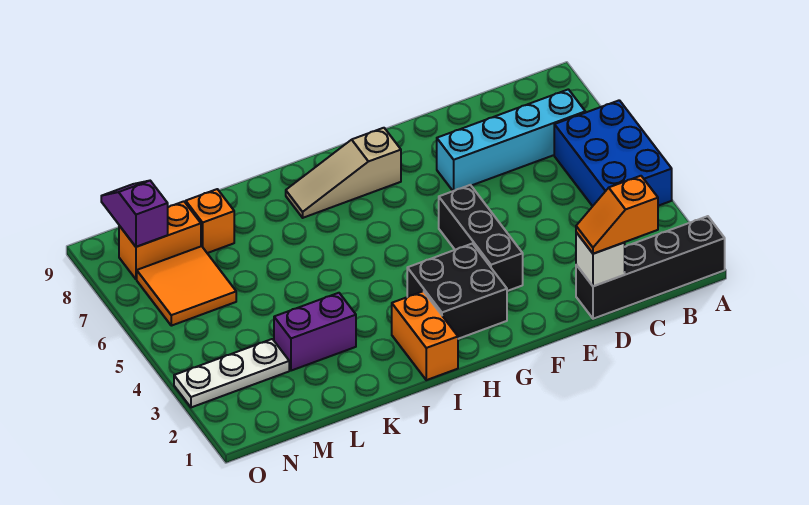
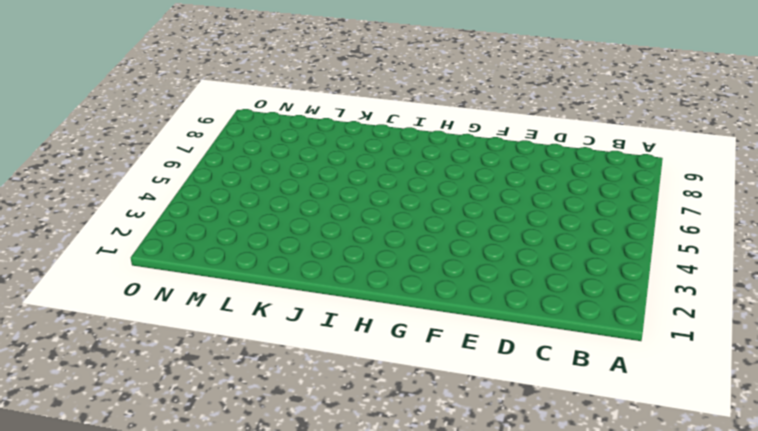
none -> black brick A1:D1 level 1
none -> blue brick A4:B6 level 1
none -> cyan brick B7:E7 level 1

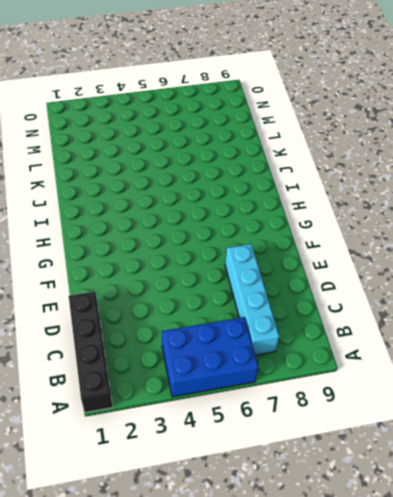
none -> black brick F3:F5 level 1
none -> black brick G2:H3 level 1
none -> tan slope G8:I8 level 1 top G

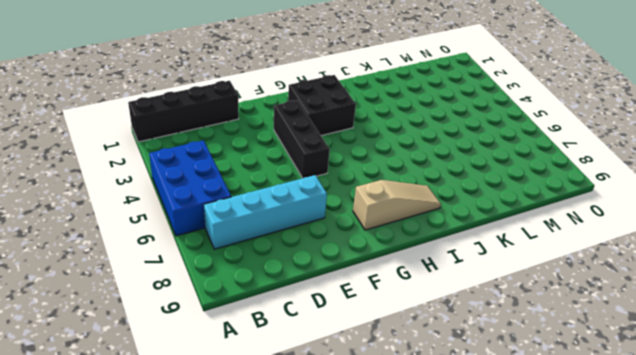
none -> orange brick I1:I2 level 1
none -> purple brick K3:L3 level 1
none -> orange brick L8 level 1

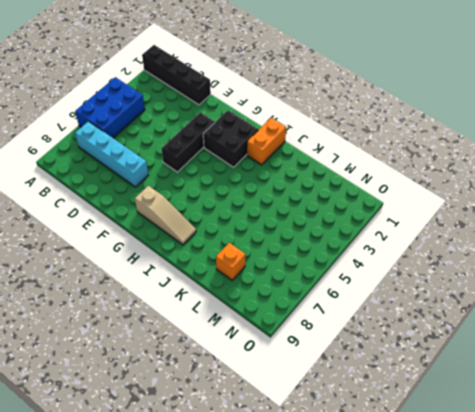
none -> purple brick K3:L3 level 1
none -> white plate M3:O3 level 1
none -> orange tile M6:N7 level 1

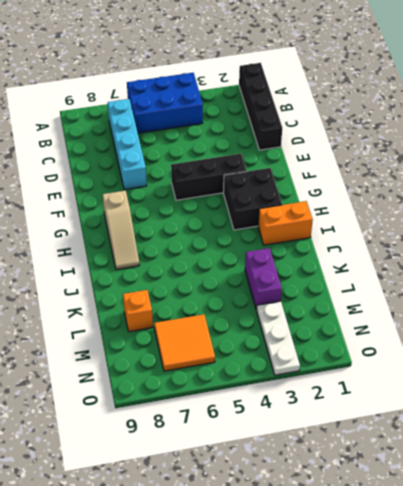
none -> orange brick M8:N8 level 1
none -> white brick D1 level 2
none -> purple slope N8:N9 level 2 top 8

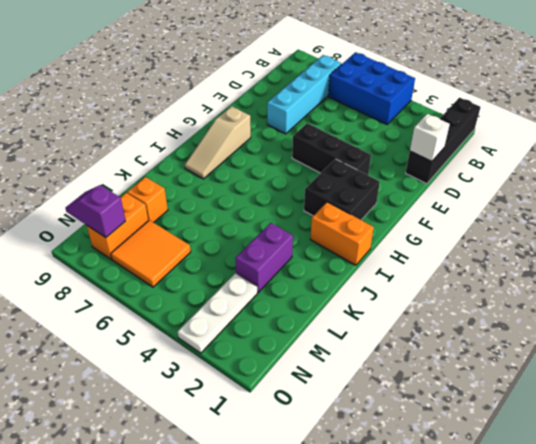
none -> orange slope C1:D1 level 3 top C

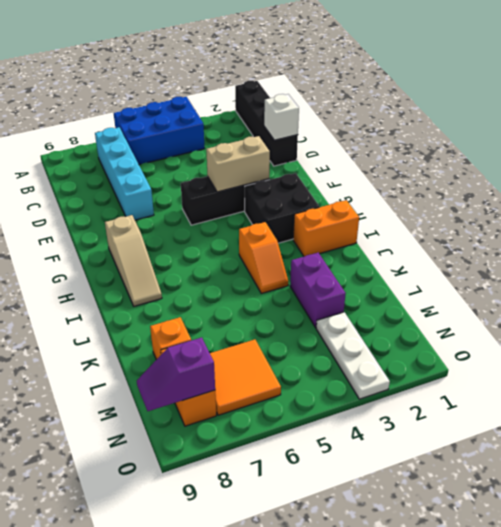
tan brick F3:F4 level 2 -> none
orange slope I4:J4 level 1 top I -> orange slope C1:D1 level 3 top C

